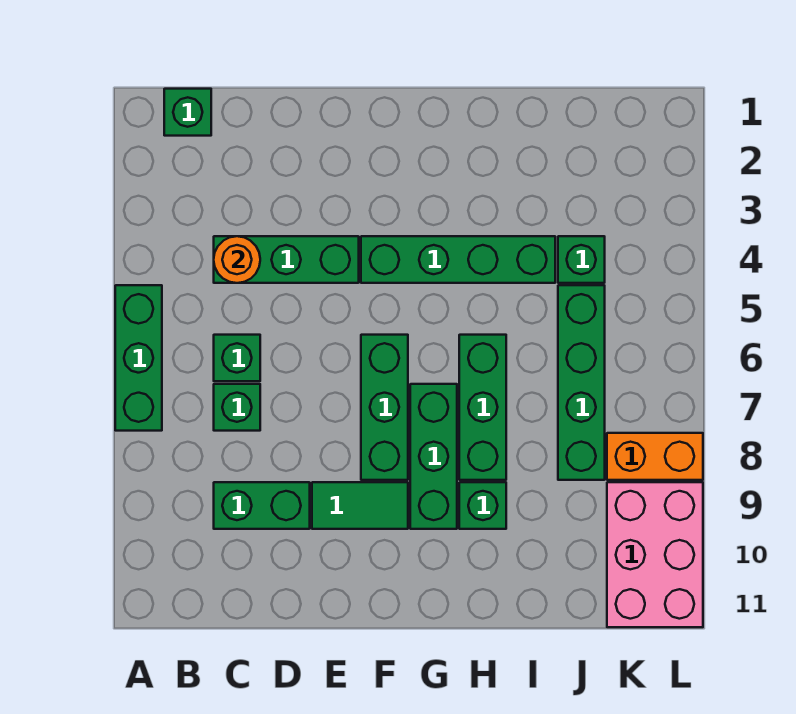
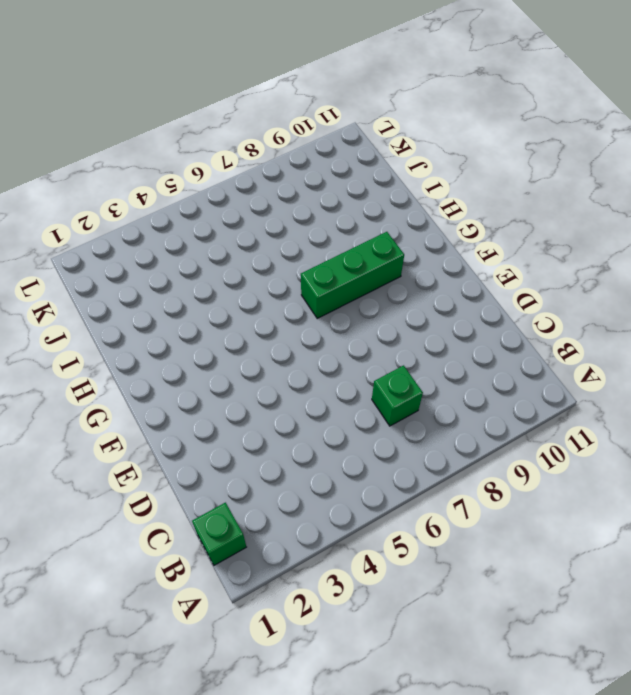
none -> green brick A5:A7 level 1
none -> green brick C4:E4 level 1
none -> green brick C6 level 1

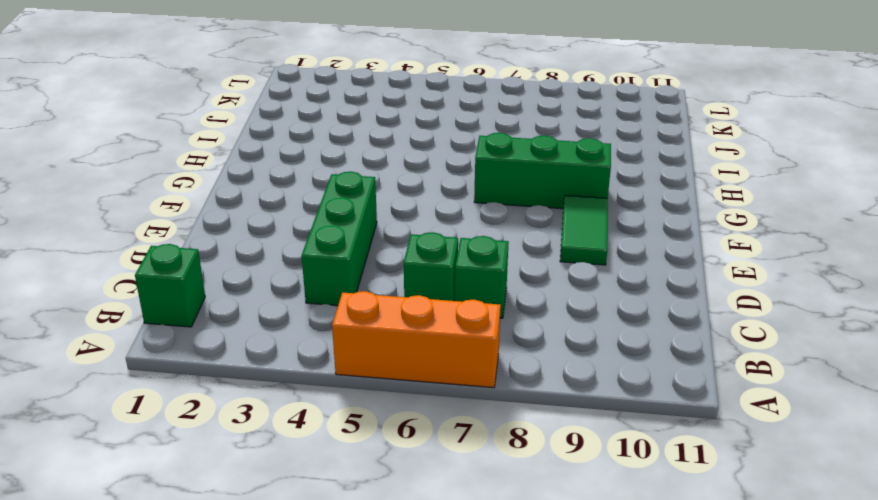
orange brick A5:A7 level 1 -> green brick A5:A7 level 1
none -> green brick C9:D9 level 1
none -> green brick F4:I4 level 1
none -> green brick F6:F8 level 1

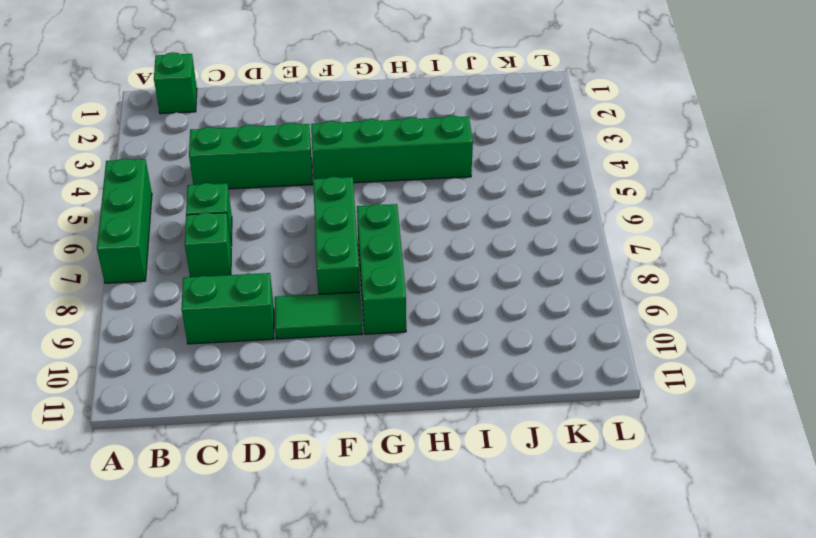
none -> green brick H6:H8 level 1
none -> green brick H9 level 1
none -> green brick J4 level 1

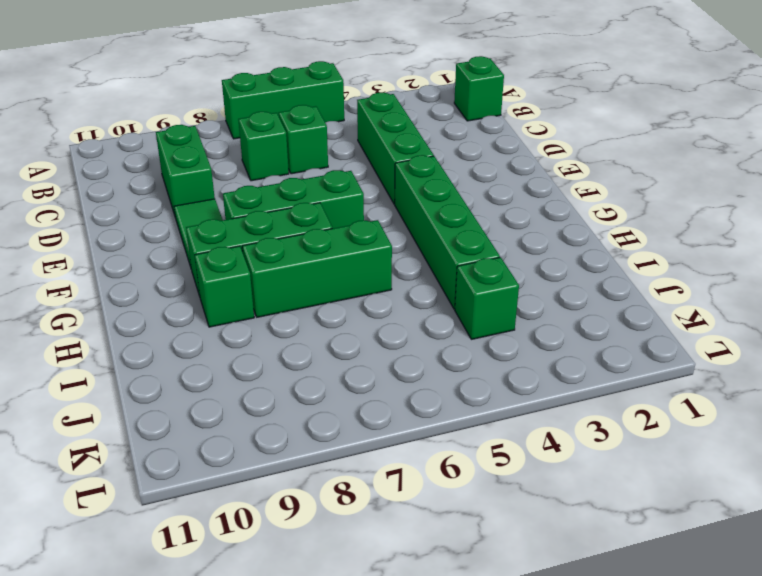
none -> green brick J5:J8 level 1
none -> orange brick K8:L8 level 1
none -> pink brick K9:L11 level 1

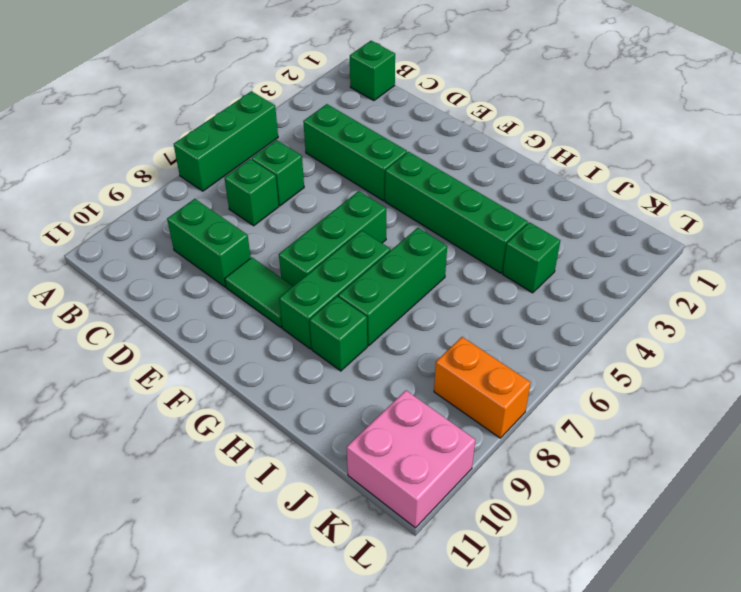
pink brick K10:L11 level 1 -> pink brick K9:L11 level 1
none -> green brick J5:J8 level 1
none -> orange round brick C4 level 2

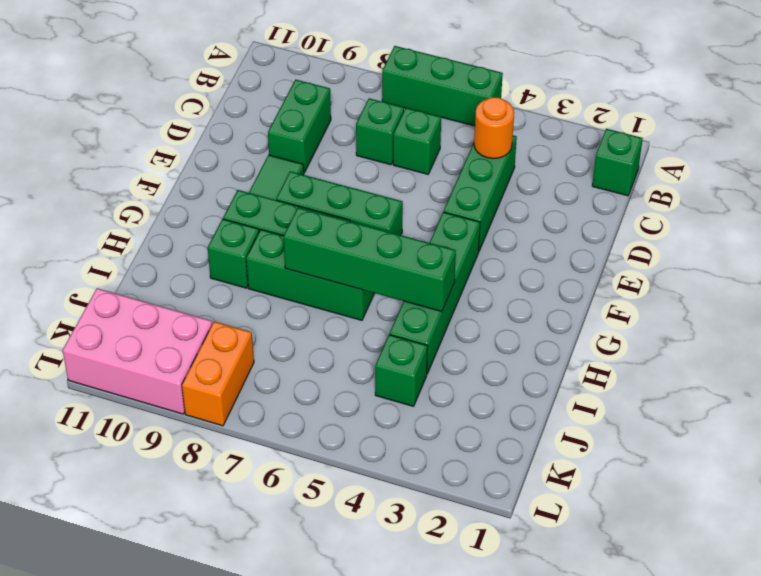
green brick H4:H7 level 2 -> green brick J5:J8 level 1

